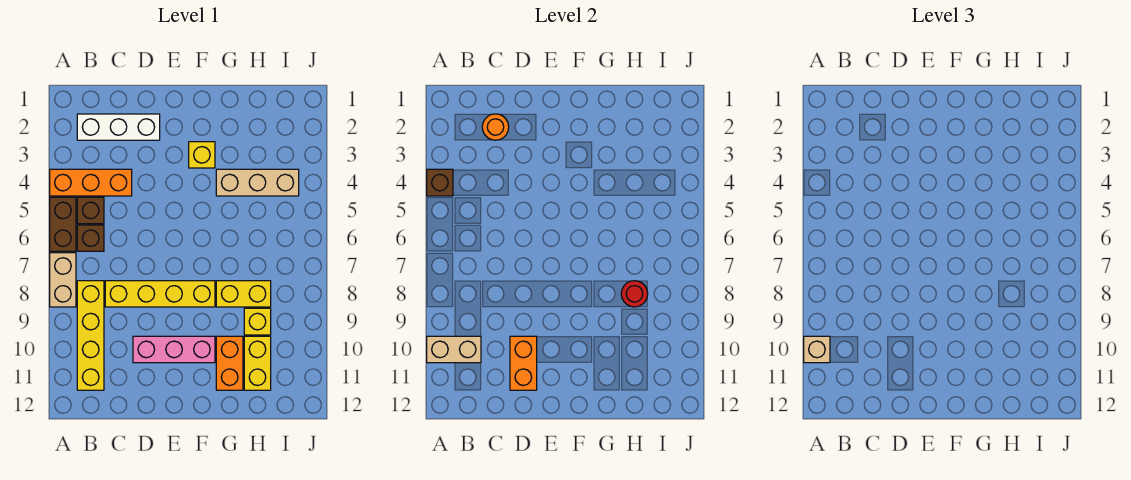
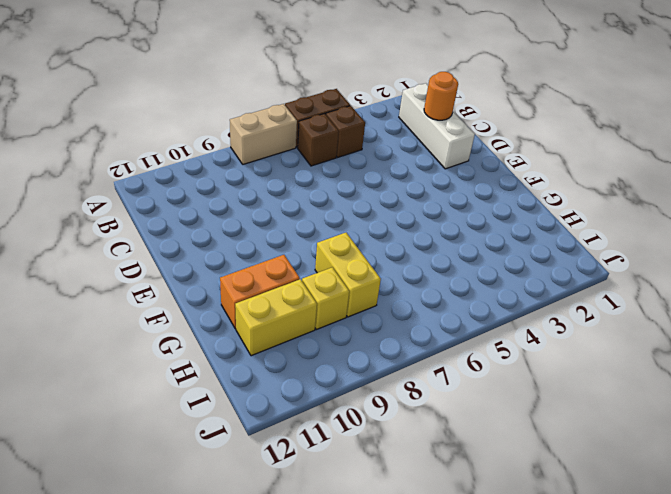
none -> orange brick A4:C4 level 1
none -> yellow brick B8:B11 level 1
none -> yellow brick C8:F8 level 1

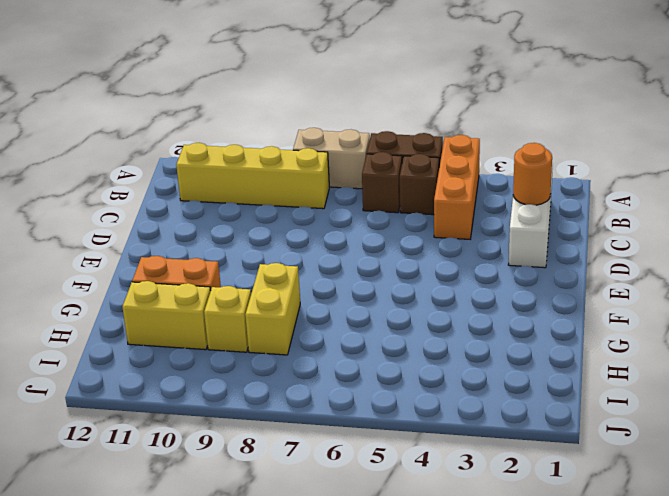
none -> yellow brick C8:F8 level 1
none -> pink brick D10:F10 level 1
none -> yellow brick F3 level 1

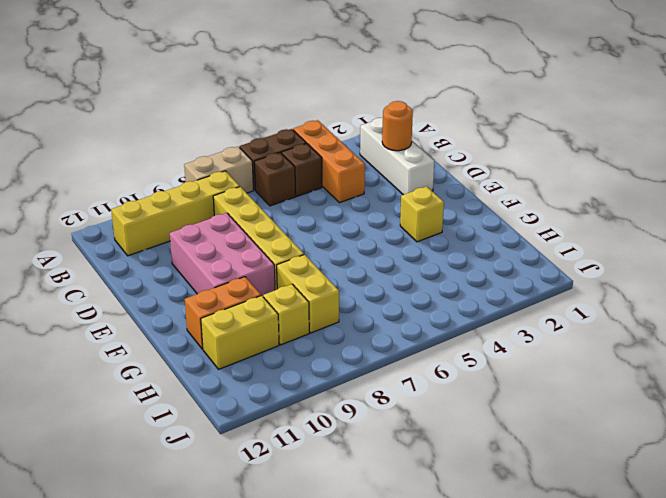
pink brick D9:F10 level 1 -> pink brick D10:F10 level 1
none -> tan brick G4:I4 level 1
none -> brown brick A4 level 2
none -> tan brick A10:B10 level 2

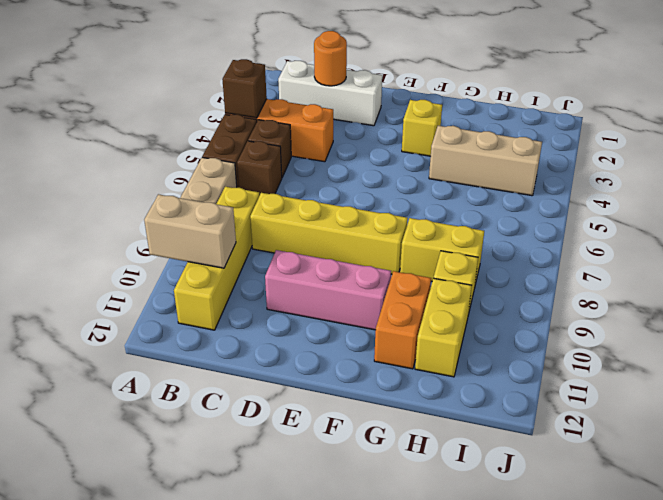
none -> orange brick D10:D11 level 2
none -> red round brick H8 level 2
none -> tan brick A10 level 3

